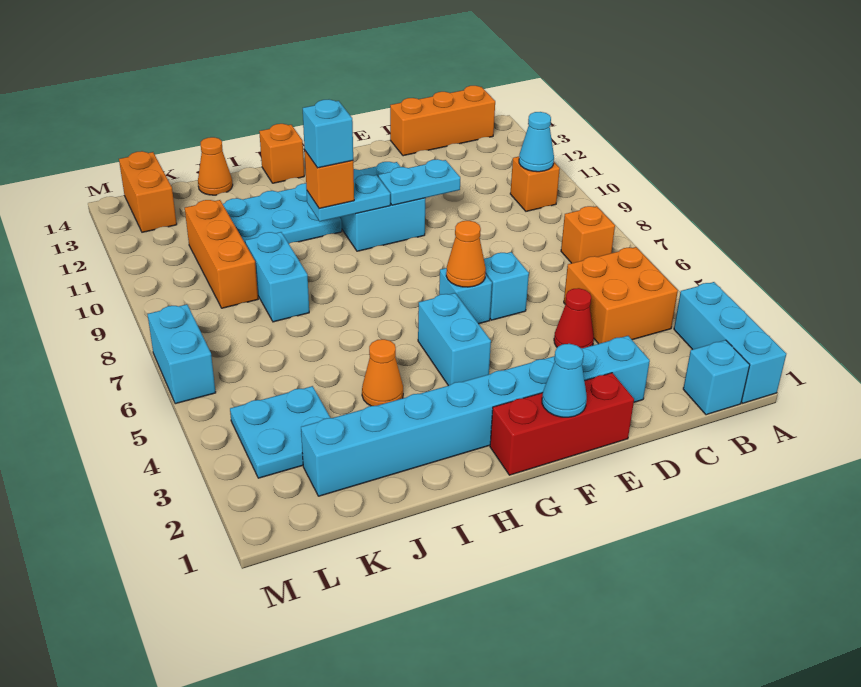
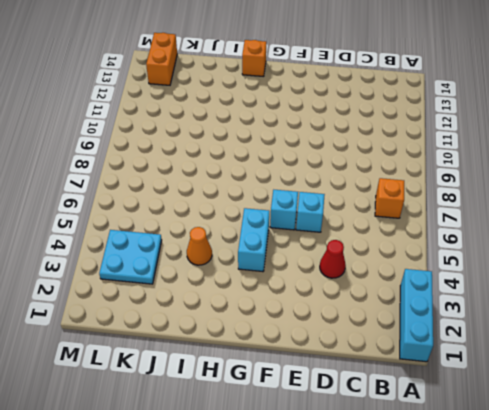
none -> cyan brick B1 level 1
none -> orange brick B4:C5 level 1
none -> orange brick B10 level 1

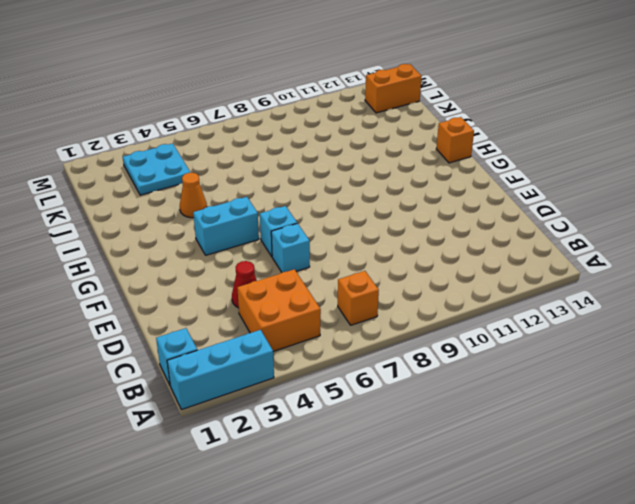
none -> orange brick B10 level 1
none -> orange brick B14:D14 level 1
none -> cyan brick D2:K2 level 1

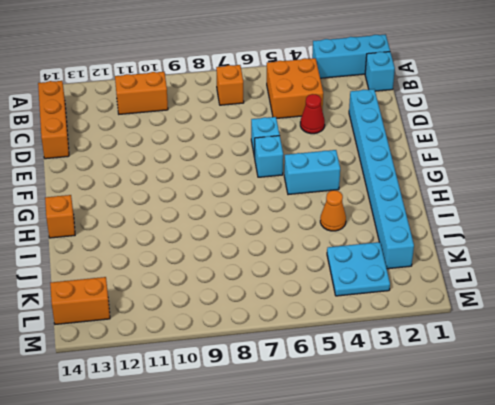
orange brick B10:B11 level 1 -> orange brick B10 level 1
none -> red brick E1:G1 level 1
none -> cyan brick F10:G11 level 1
none -> cyan plate H11:J12 level 1

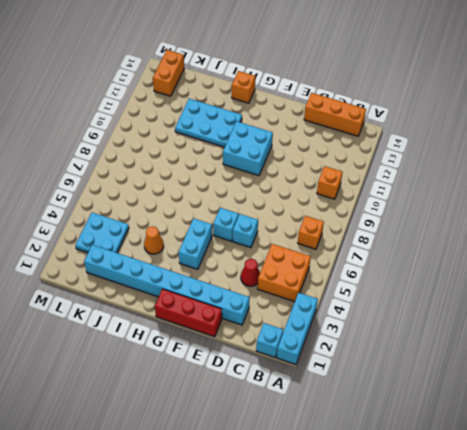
none -> cyan brick J8:J9 level 1
none -> orange cone J14 level 1
none -> orange brick K9:K11 level 1

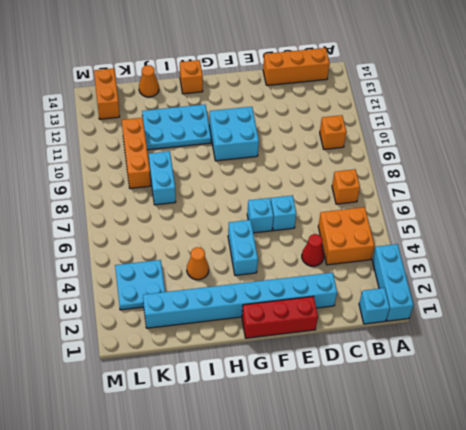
none -> cyan brick M6:M7 level 1
none -> cyan cone B10 level 2
none -> cyan plate E10:F10 level 2

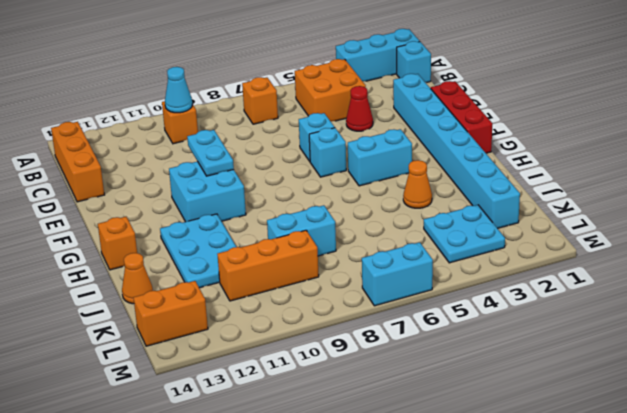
none -> cyan cone F1 level 2
none -> orange cone F6 level 2
none -> cyan plate G10:H10 level 2

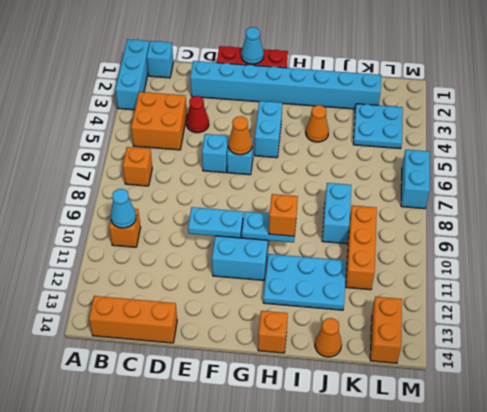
none -> cyan brick H10 level 4

